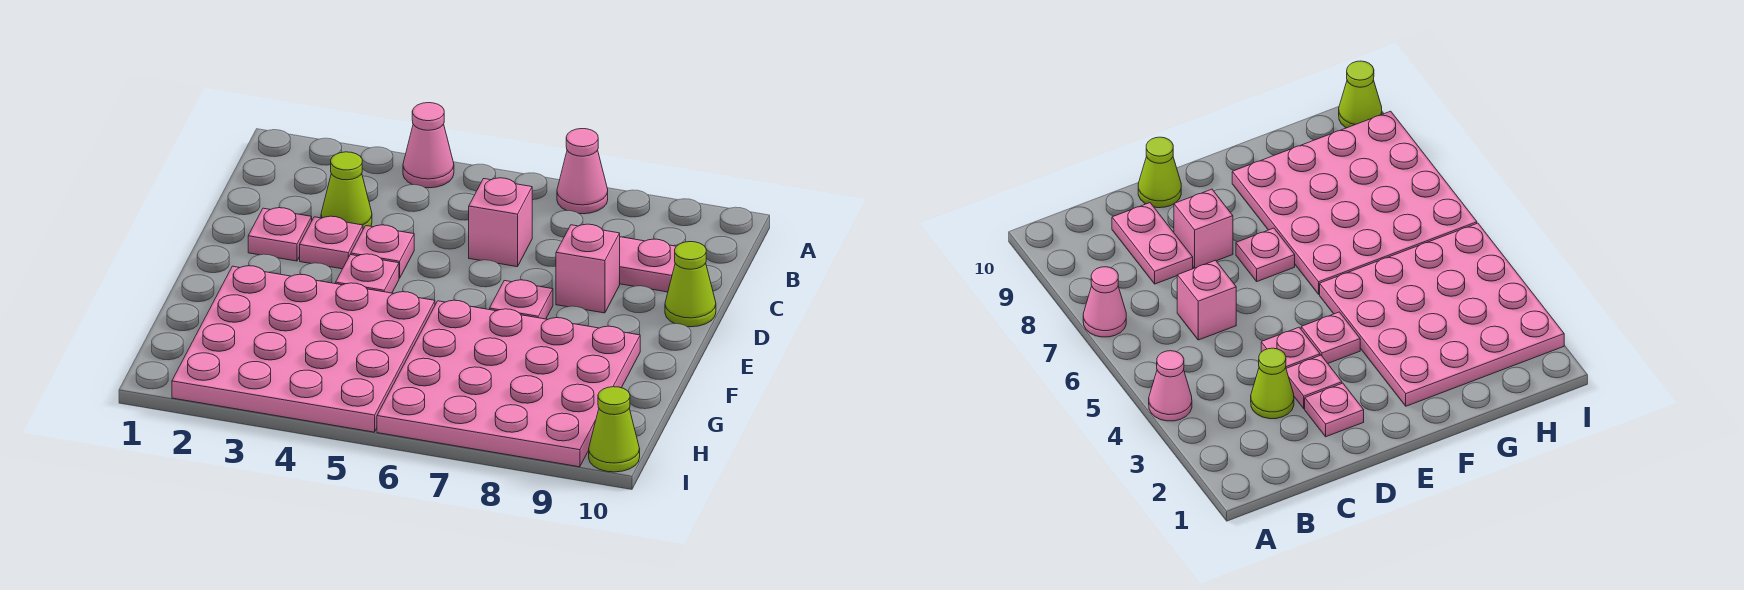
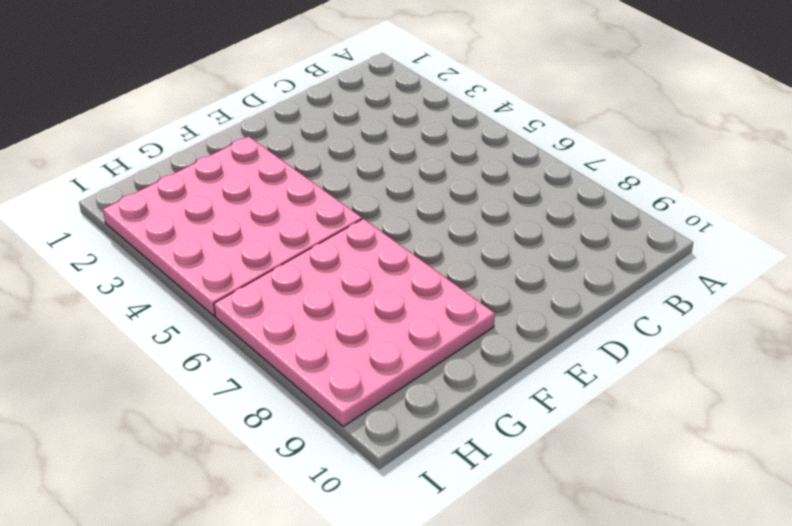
none -> pink cone A4 level 1
none -> pink cone A7 level 1
none -> lime cone C3 level 1

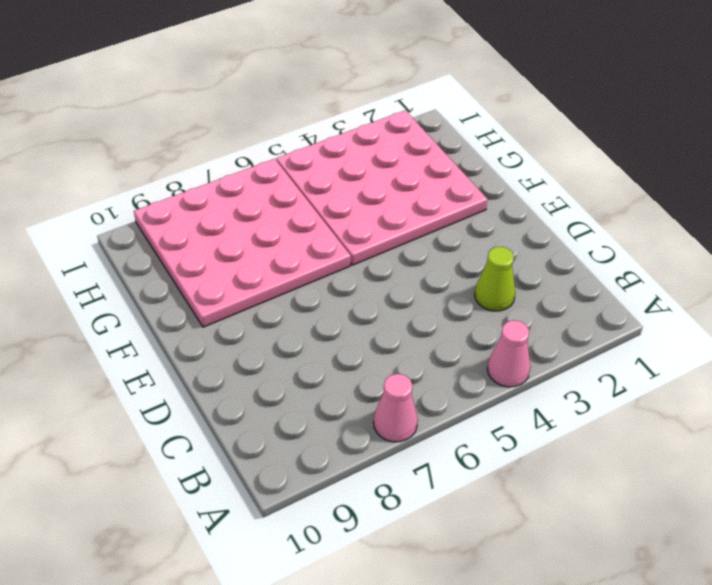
none -> pink brick C6 level 1
none -> pink plate C8:C9 level 1
none -> pink plate D2 level 1

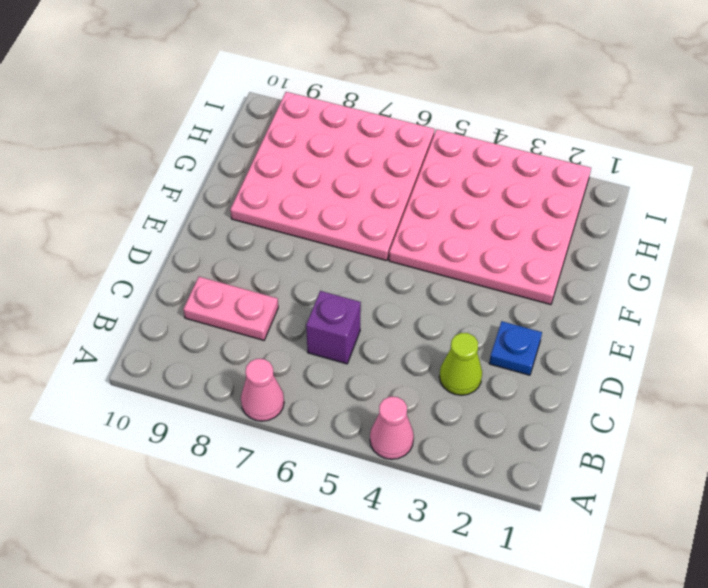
purple brick C6 level 1 -> pink brick C6 level 1
blue plate D2 level 1 -> pink plate D2 level 1
none -> pink plate D3 level 1
none -> pink plate D4 level 1
none -> pink brick D8 level 1

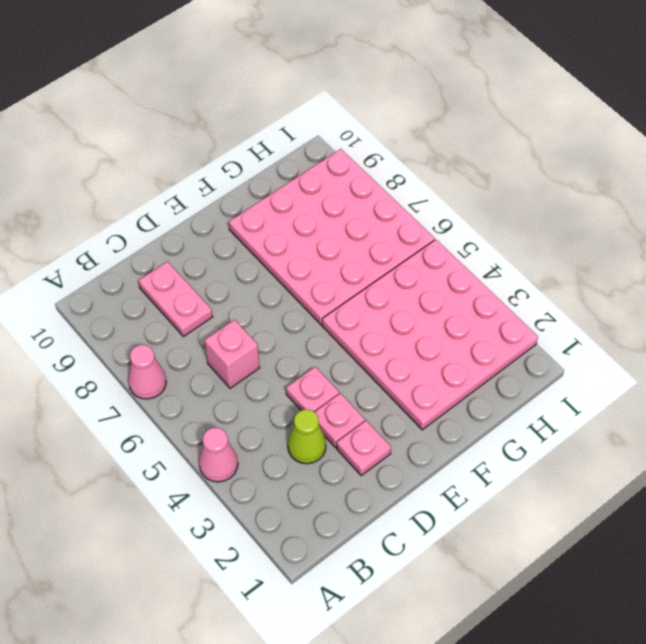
none -> pink brick D8 level 1
none -> lime cone D10 level 1
none -> pink plate E4 level 1

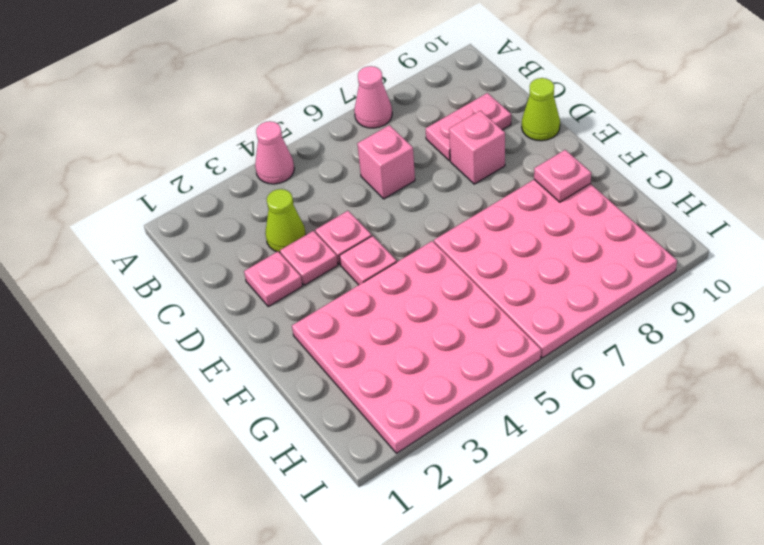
pink plate F9 level 2 -> pink plate E7 level 1
none -> lime cone I10 level 1

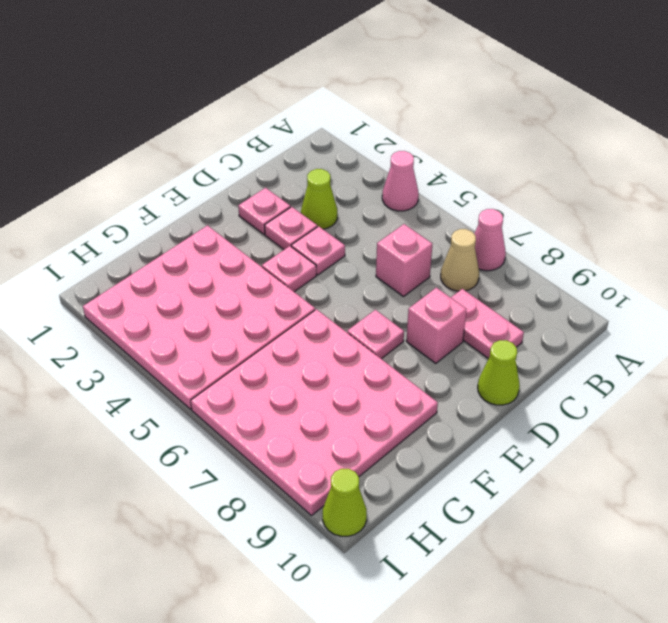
tan cone B7 level 1 -> none

